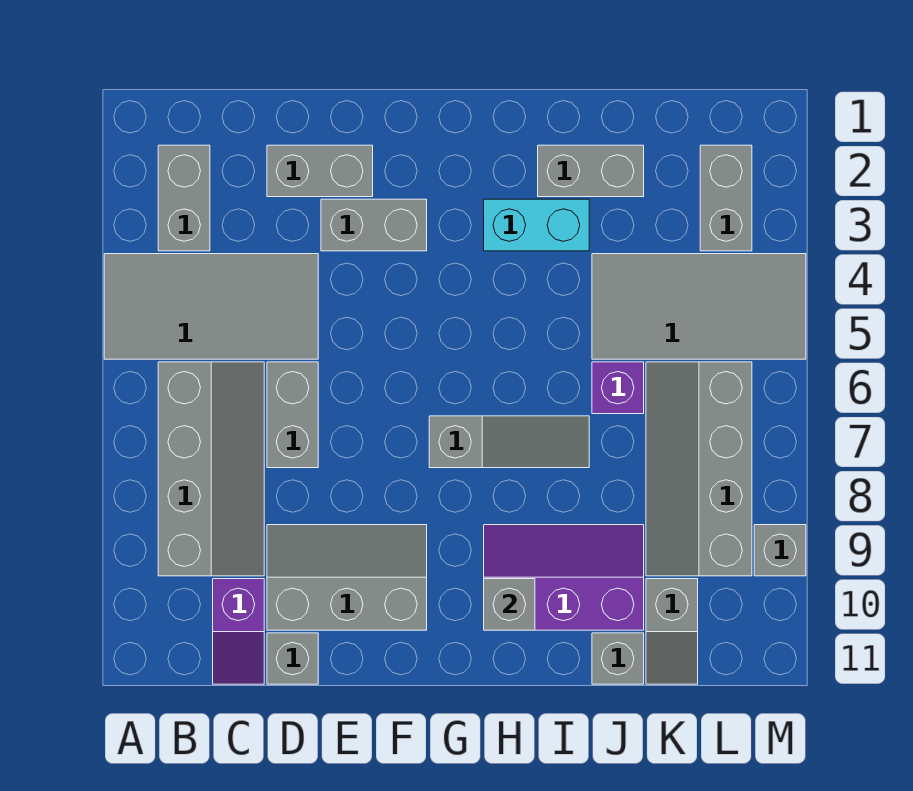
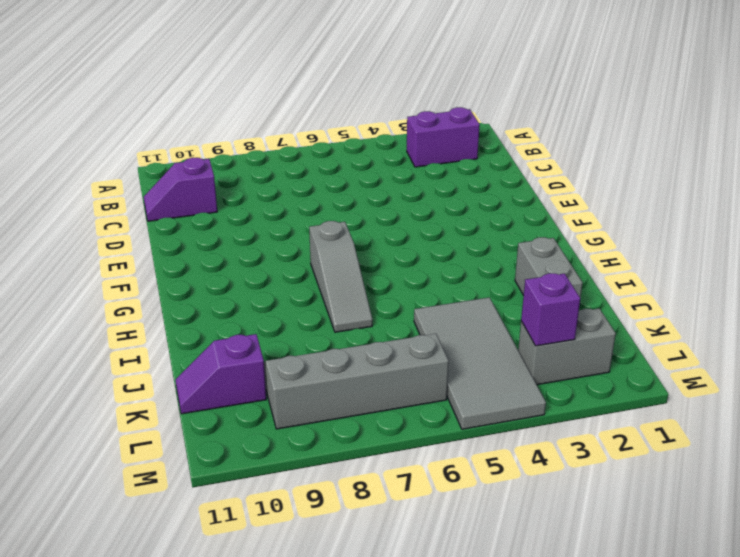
purple brick B2:B3 level 1 -> grey brick B2:B3 level 1
purple slope K10:K11 level 1 top 10 -> grey slope K10:K11 level 1 top 10
purple brick L3 level 2 -> purple brick J6 level 1
none -> grey tile A4:D5 level 1
none -> grey slope B6:C9 level 1 top B
none -> grey brick D2:E2 level 1

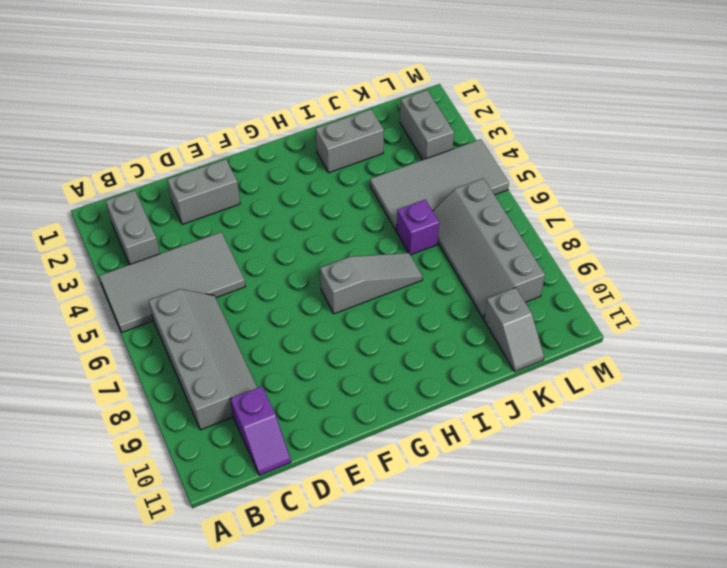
none -> grey brick D6:D7 level 1
none -> grey slope D9:F10 level 1 top 10
none -> grey brick D11 level 1

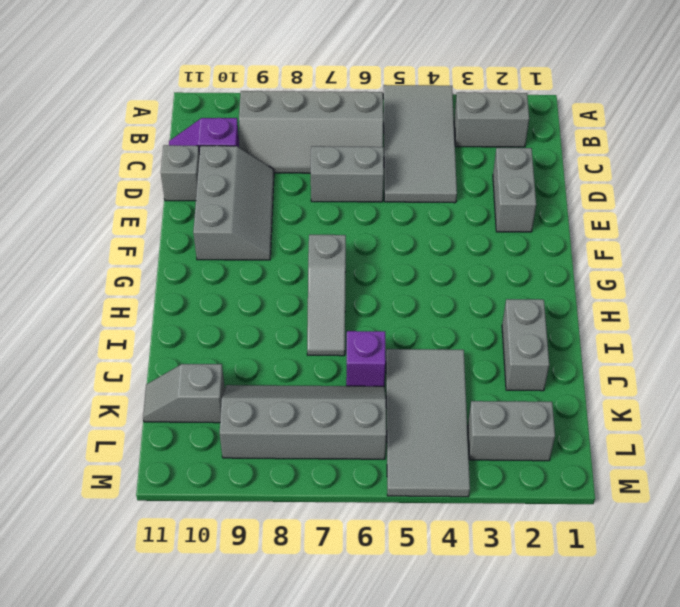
none -> grey brick E3:F3 level 1
none -> cyan brick H3:I3 level 1
none -> purple slope H9:J10 level 1 top 10

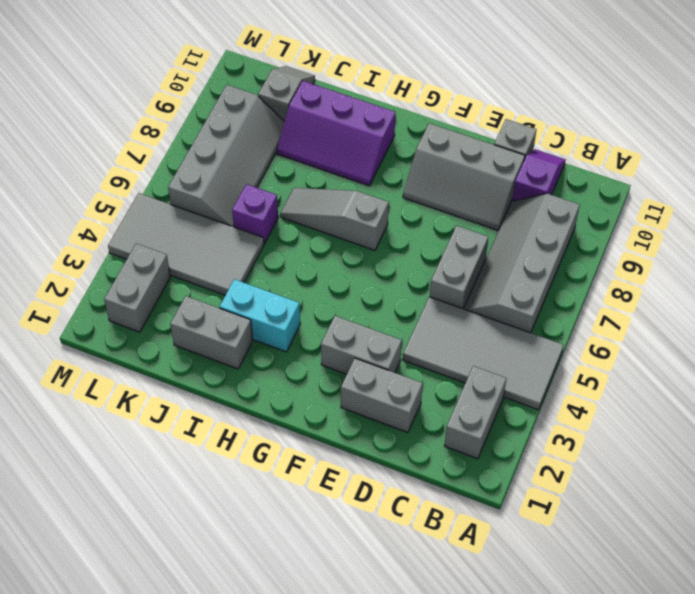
none -> grey brick J11 level 1
none -> grey brick M9 level 1
none -> grey brick H10 level 2

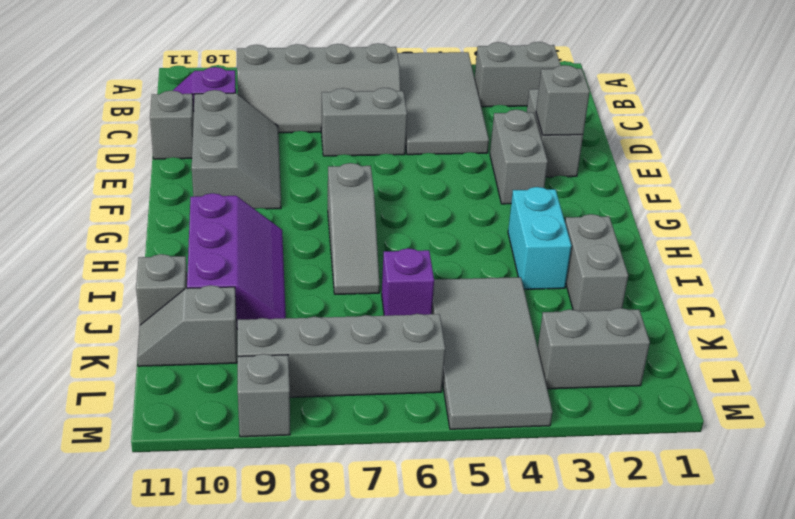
grey brick E2 level 2 -> grey brick H10 level 2

